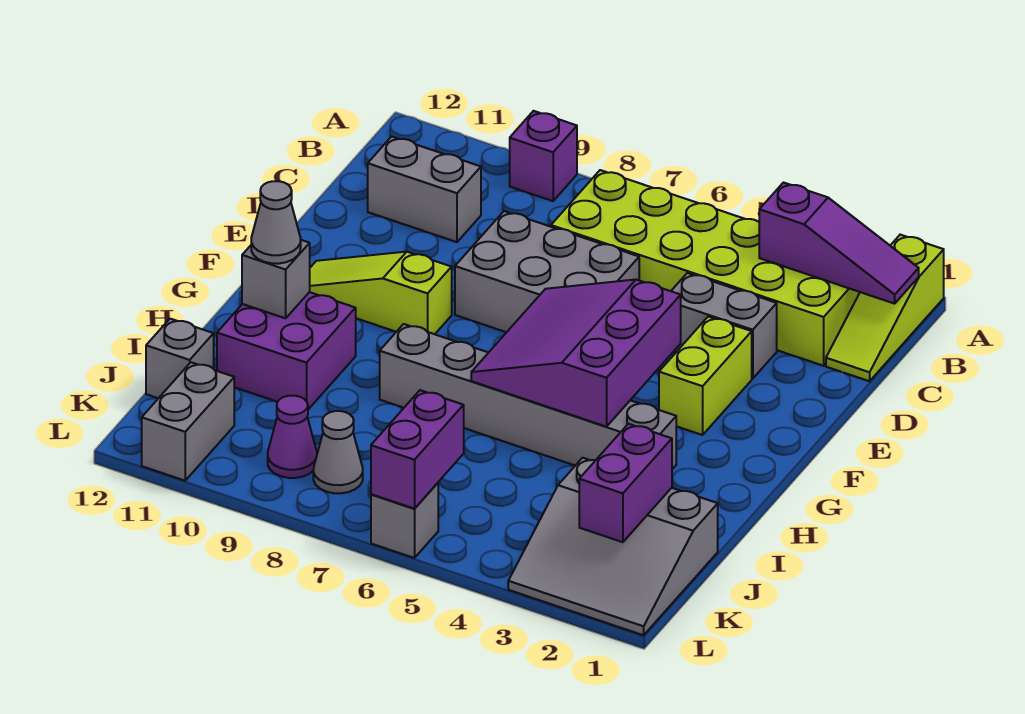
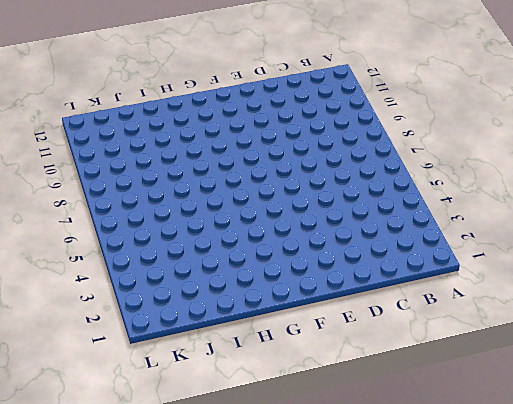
none -> lime slope A1:C1 level 1 top A
none -> purple brick A9 level 1
none -> lime brick B2:C7 level 1

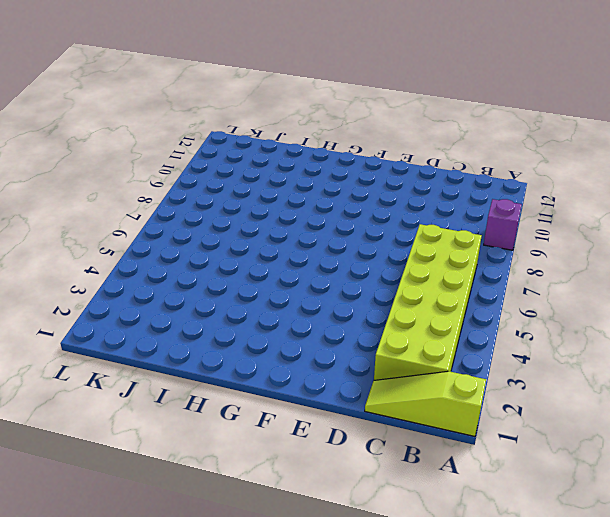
none -> grey brick C10:C11 level 1
none -> grey brick D3:D4 level 1
none -> grey brick D6:E8 level 1

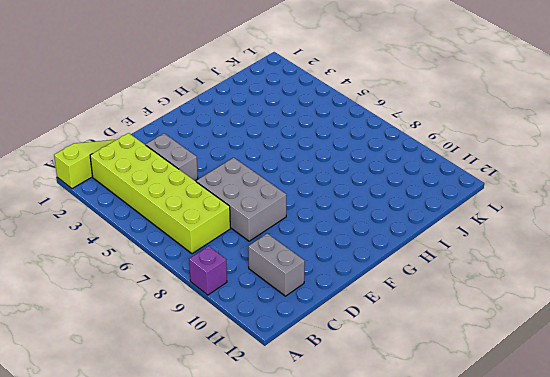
none -> lime brick E3:F3 level 1
none -> lime slope F9:F11 level 1 top 9
none -> grey brick H3:H8 level 1

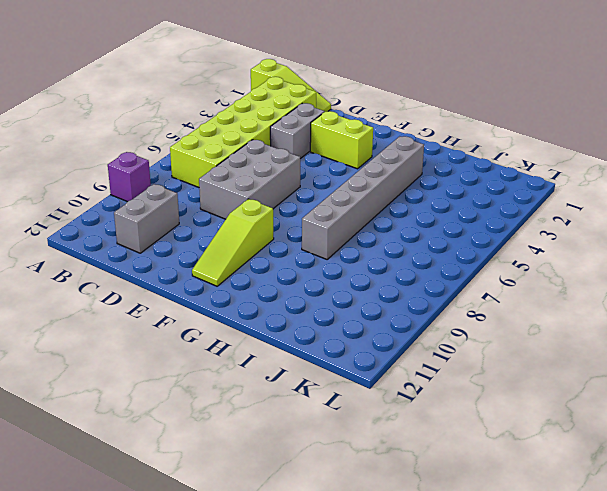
none -> purple brick H10:I11 level 1
none -> grey slope J1:L3 level 1 top J
none -> grey brick J12 level 1

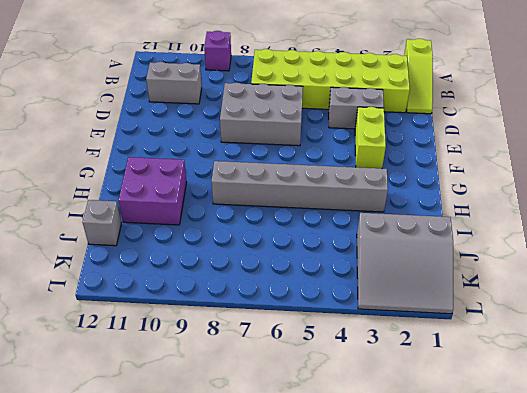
none -> lime slope F9:F11 level 1 top 9
none -> grey cone K8 level 1
none -> purple cone K9 level 1

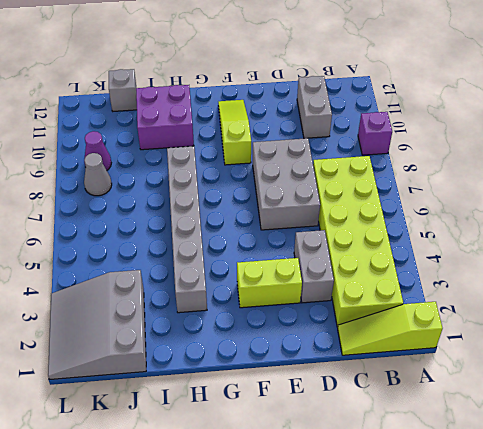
none -> grey brick K11:L11 level 1
none -> grey brick L6 level 1
none -> purple slope B1:B3 level 2 top 3

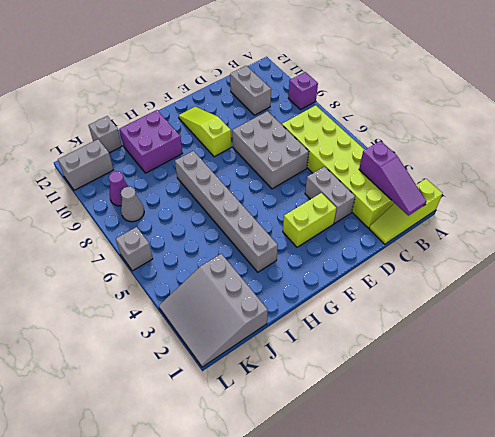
none -> purple slope F4:H6 level 2 top 4
none -> grey brick H11 level 2
none -> purple brick J2:K2 level 2

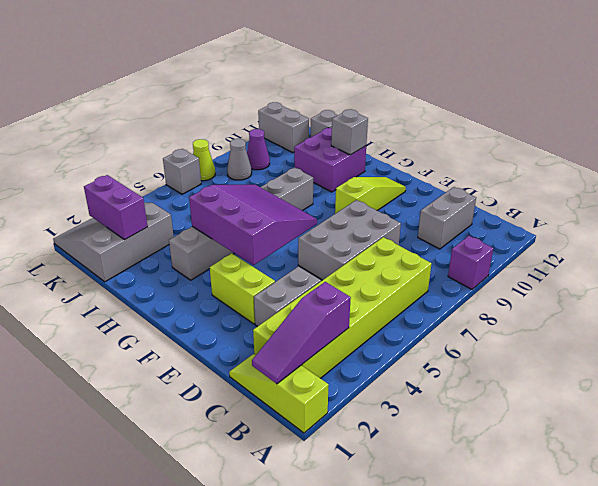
lime cone L7 level 1 -> none
none -> purple brick K6:L6 level 2
none -> grey cone H11 level 3

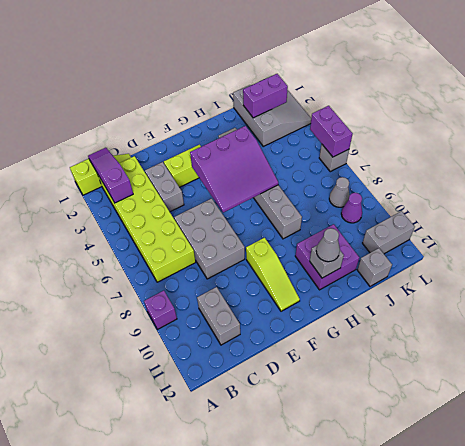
purple brick L5:L6 level 2 -> purple brick K6:L6 level 2

